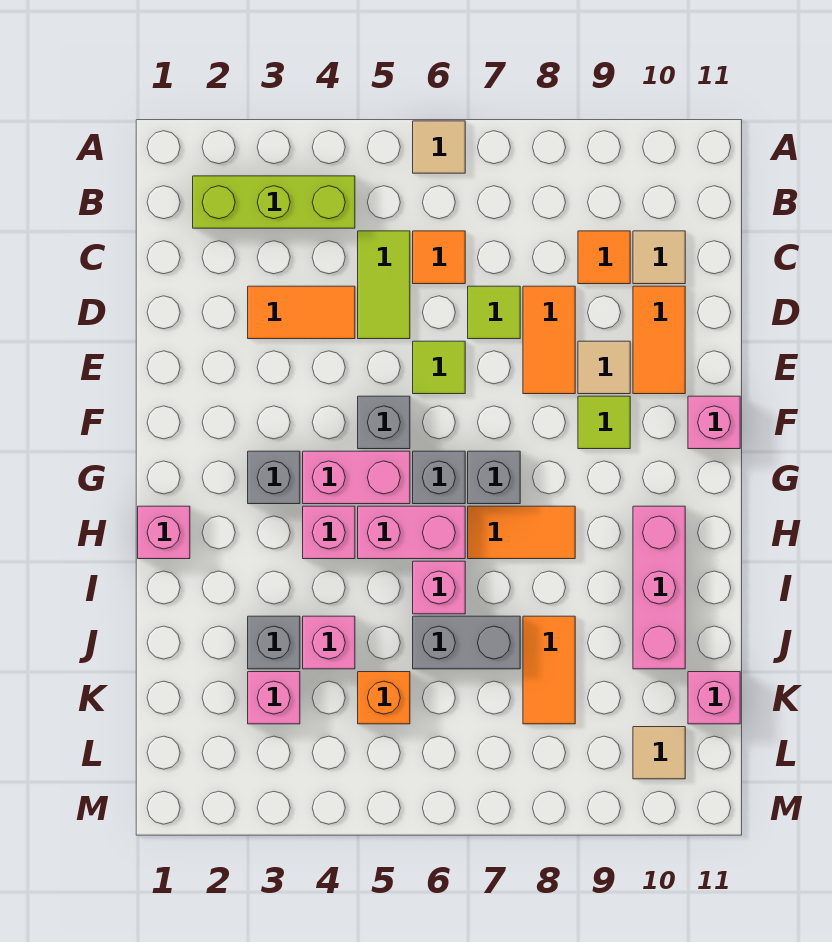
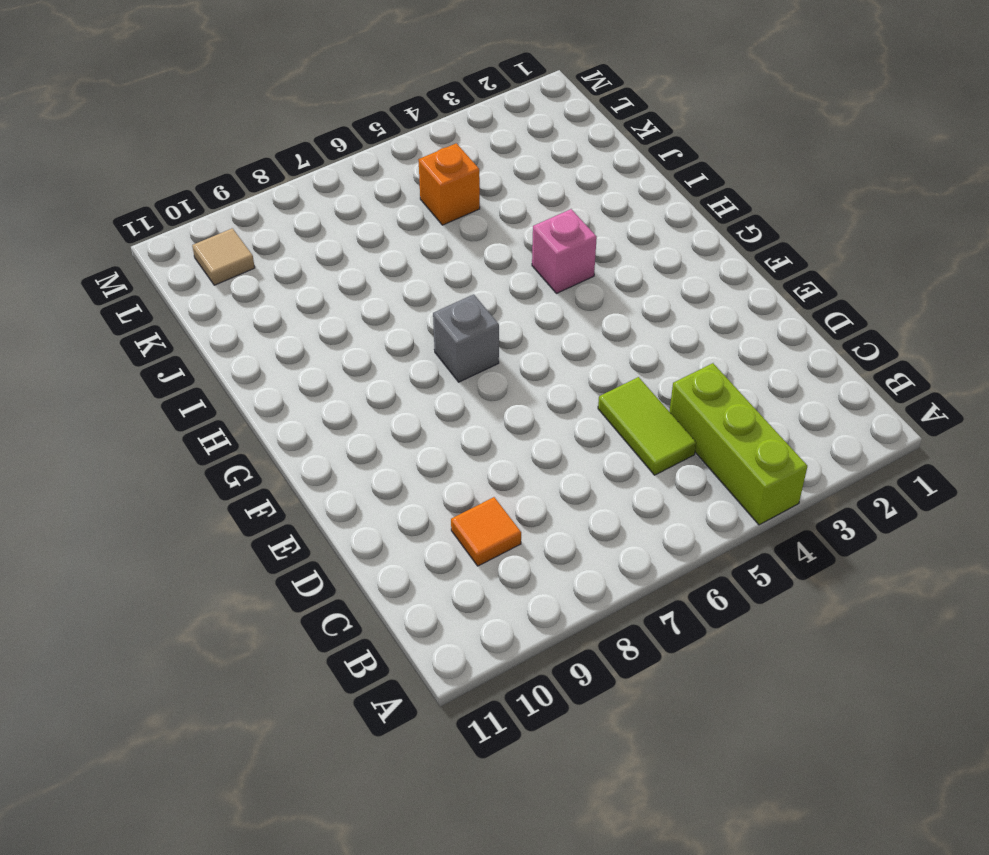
lime brick A4:C4 level 1 -> lime brick B2:B4 level 1
none -> tan tile A6 level 1
none -> orange tile C6 level 1
none -> tan tile C10 level 1
none -> orange tile D3:D4 level 1

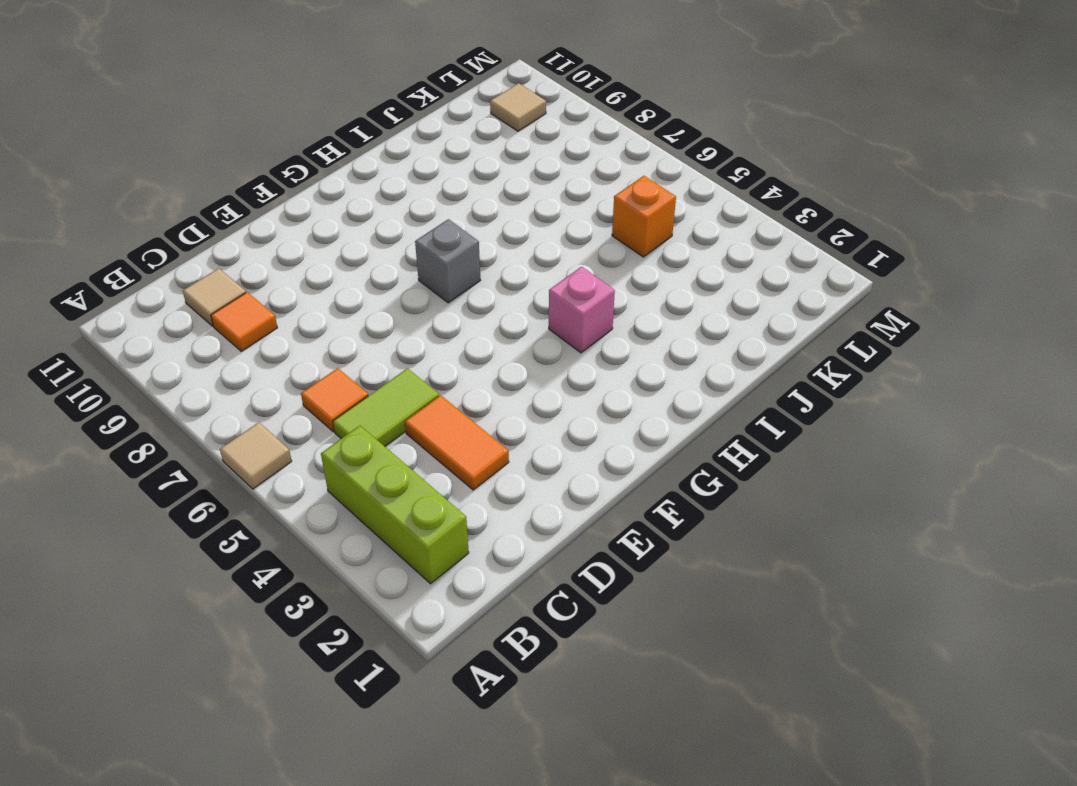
none -> lime tile D7 level 1
none -> orange tile D8:E8 level 1
none -> orange tile D10:E10 level 1
none -> lime tile E6 level 1

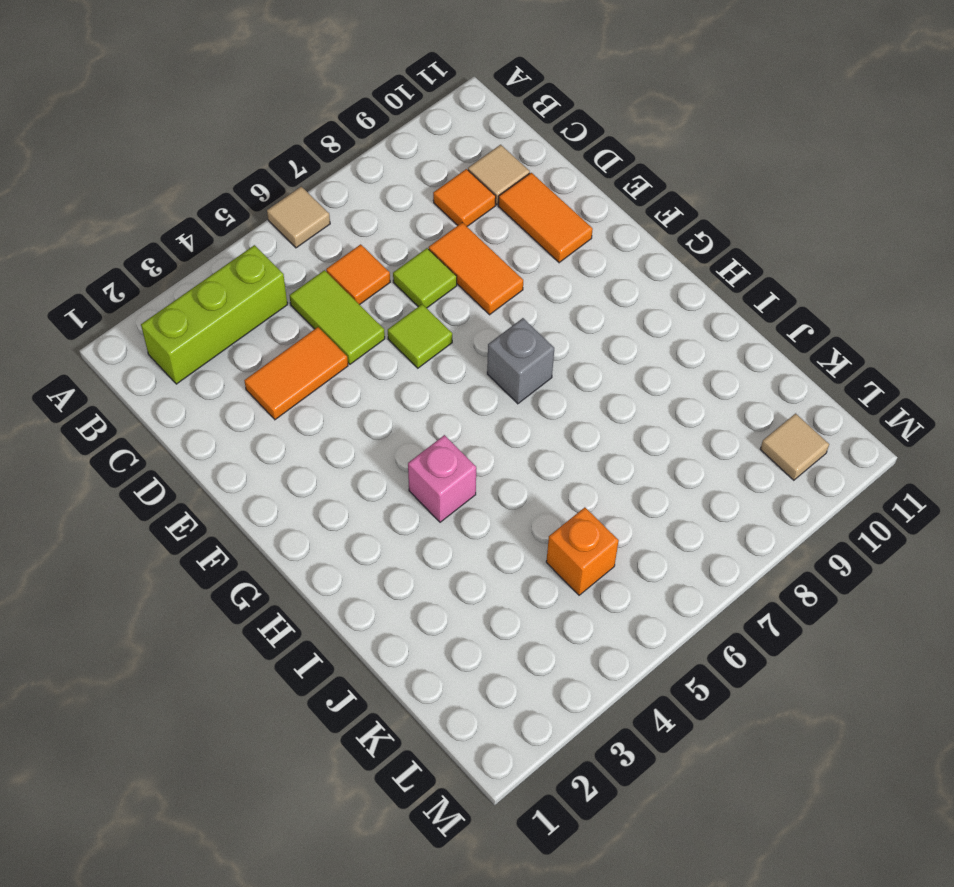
none -> tan tile E9 level 1
none -> grey brick F5 level 1
none -> lime tile F9 level 1
none -> pink brick F11 level 1

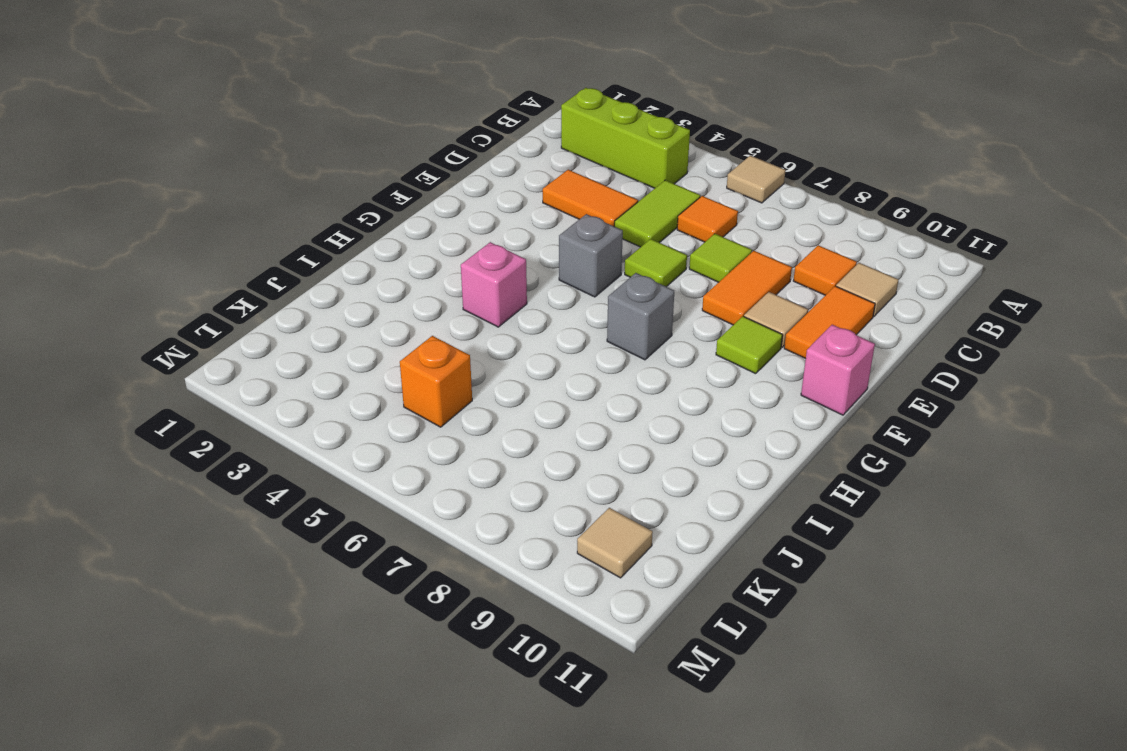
none -> grey brick G3 level 1
none -> pink brick G4:G5 level 1
none -> grey brick G6 level 1
none -> pink brick H1 level 1

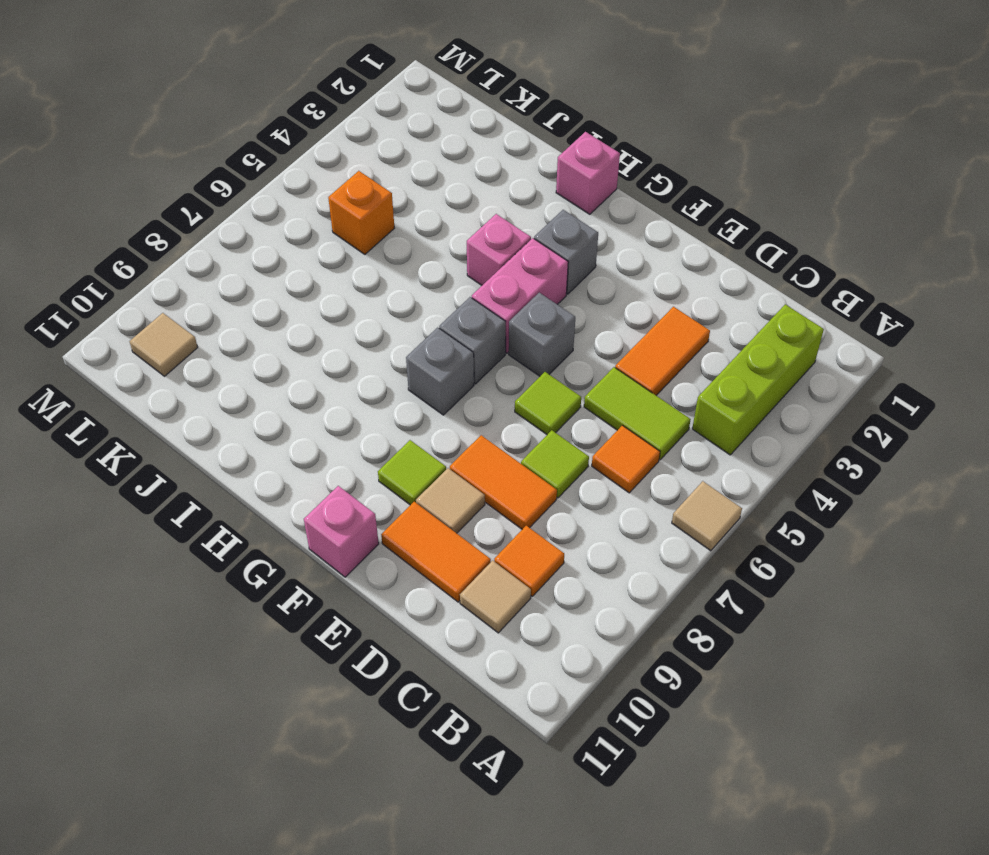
none -> pink brick H5:H6 level 1
none -> orange tile H7:H8 level 1
none -> pink brick H10:J10 level 1
none -> pink brick I6 level 1

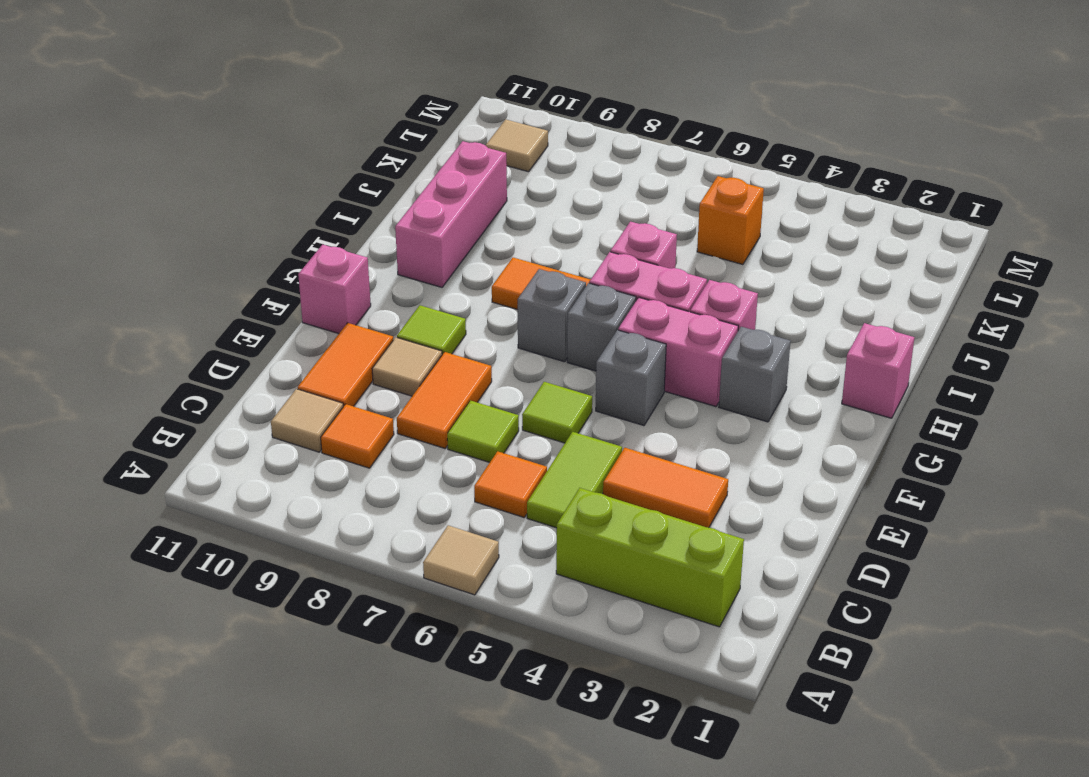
none -> grey brick J3 level 1
none -> pink brick J4 level 1
none -> grey brick J6:J7 level 1
none -> orange tile J8:K8 level 1

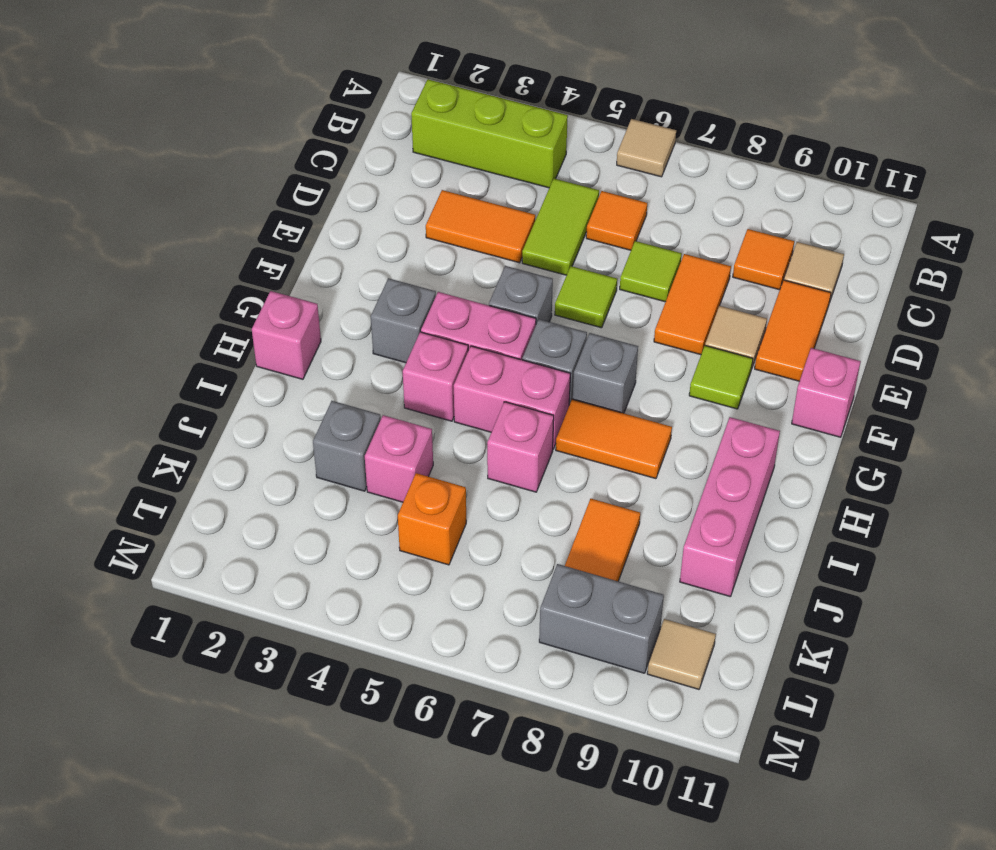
grey brick L8:L9 level 1 -> grey brick J6:J7 level 1
none -> pink brick K3 level 1
none -> pink brick K11 level 1

